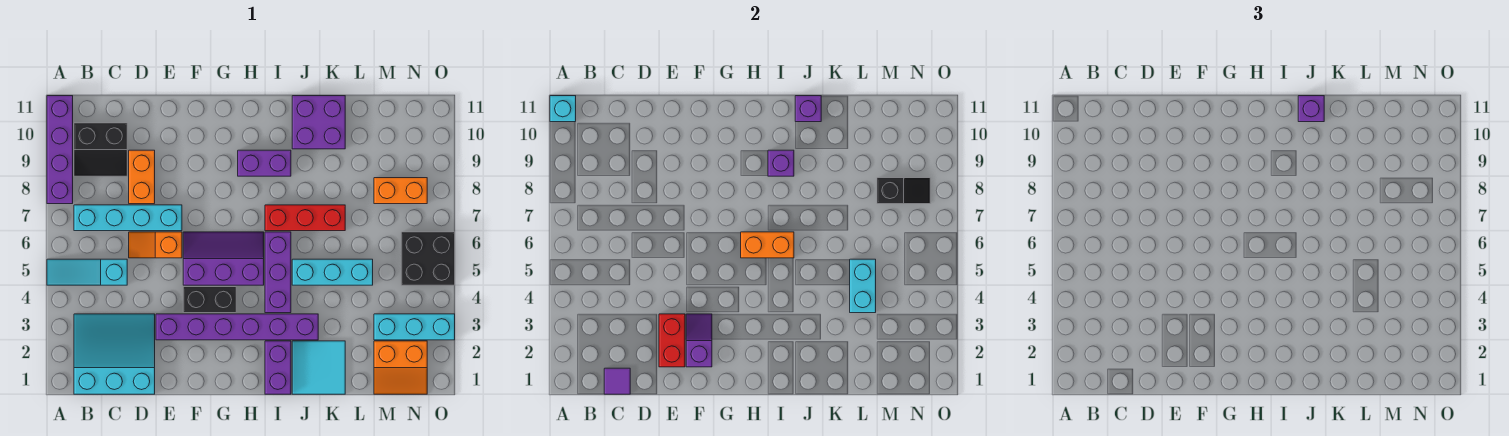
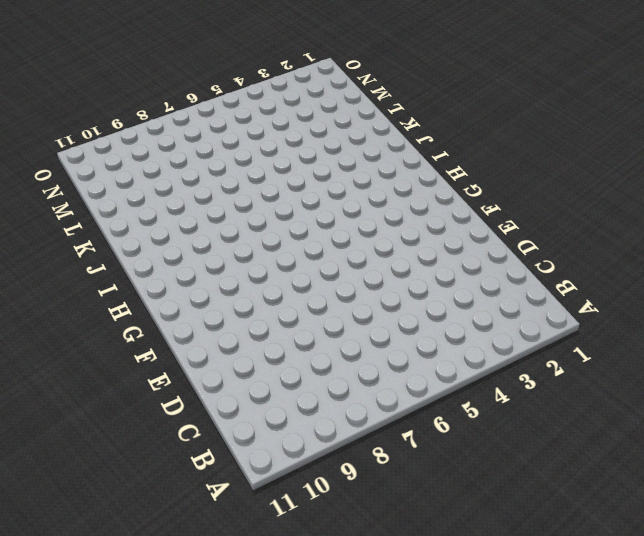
none -> cyan slope A5:C5 level 1 top C
none -> purple brick A8:A11 level 1
none -> cyan slope B1:D3 level 1 top 1
none -> cyan brick B7:E7 level 1

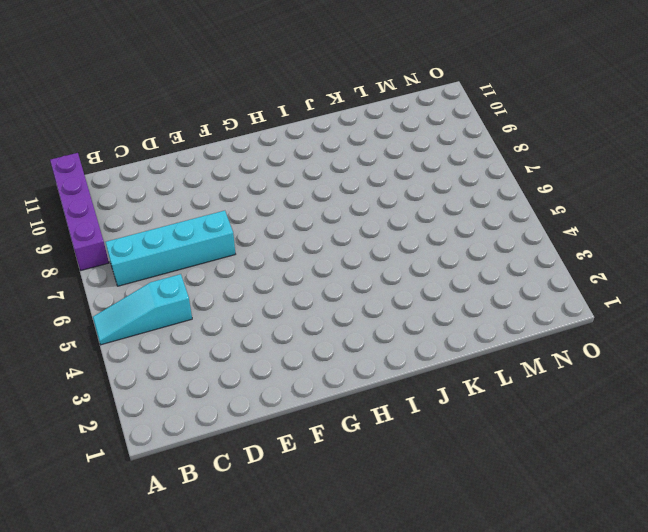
none -> cyan slope B1:D3 level 1 top 1
none -> black slope B9:C10 level 1 top 10
none -> orange slope D6:E6 level 1 top E
none -> orange brick D8:D9 level 1

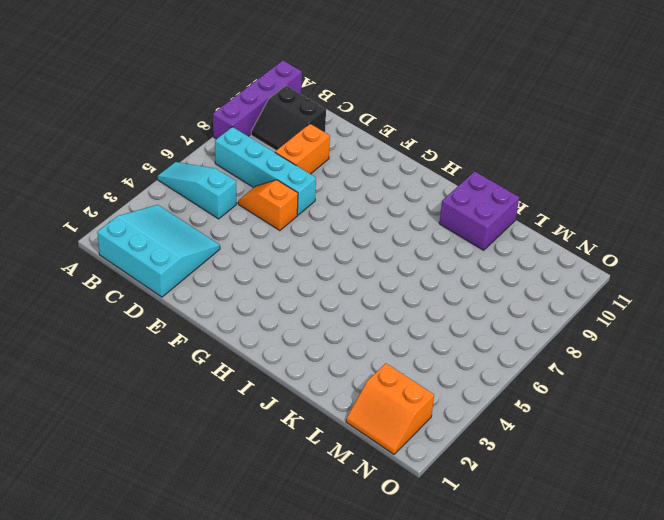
none -> purple brick E3:J3 level 1
none -> black brick F4:G4 level 1
none -> purple slope F5:H6 level 1 top 5
none -> purple brick H9:I9 level 1

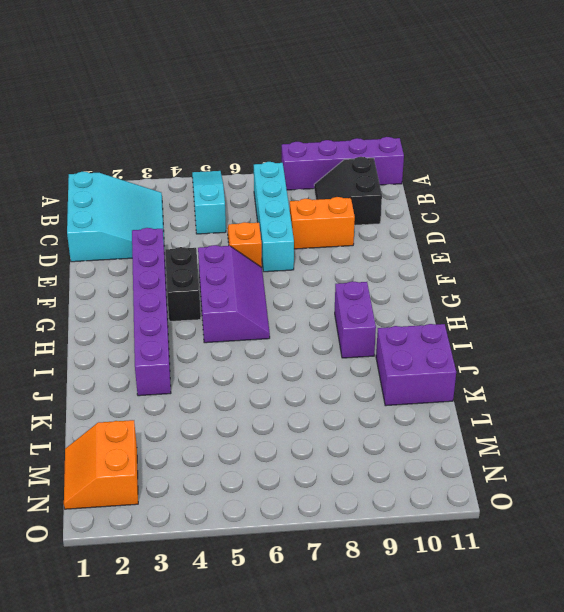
none -> purple brick I1:I2 level 1
none -> purple brick I4:I6 level 1
none -> red brick I7:K7 level 1
none -> cyan tile J1:K2 level 1

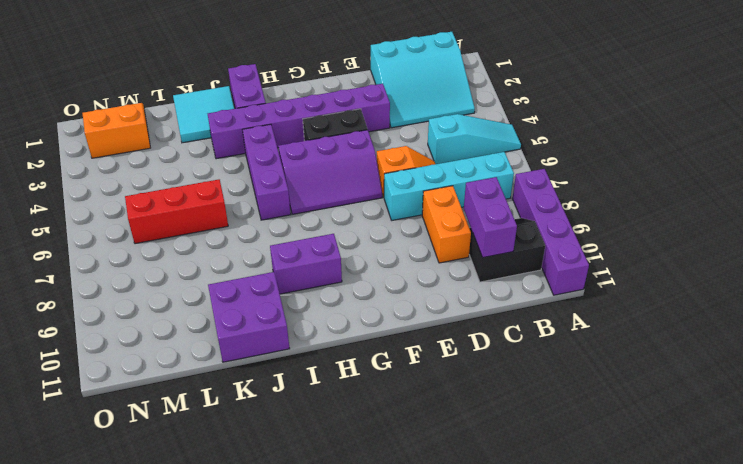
purple brick C9:C10 level 2 -> none
red brick K6:M6 level 1 -> red brick I7:K7 level 1
none -> cyan brick J5:L5 level 1
none -> cyan brick M3:O3 level 1
none -> orange brick M8:N8 level 1
none -> black brick N5:O6 level 1

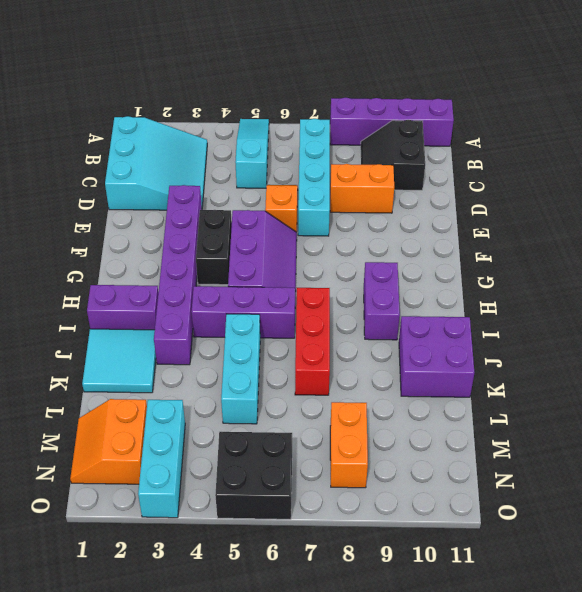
none -> cyan brick A11 level 2
none -> purple tile C1 level 2
none -> red brick E2:E3 level 2
none -> purple slope F2:F3 level 2 top 2

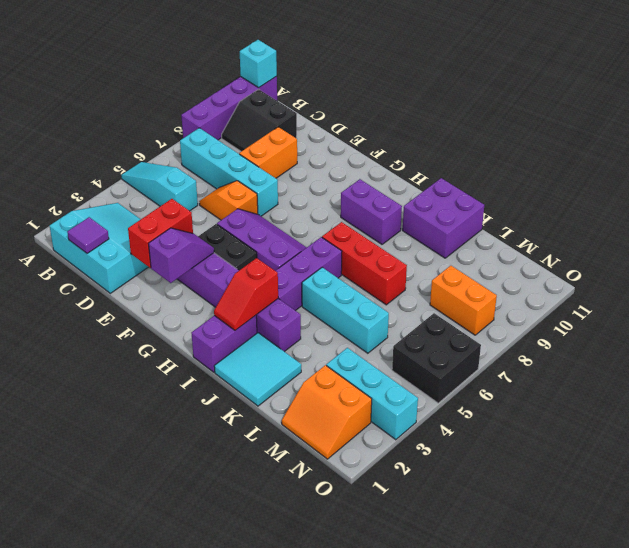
red slope I2:I3 level 2 top 3 -> none
none -> orange brick H6:I6 level 2
none -> purple brick I9 level 2
none -> purple brick J11 level 2
none -> cyan brick L4:L5 level 2

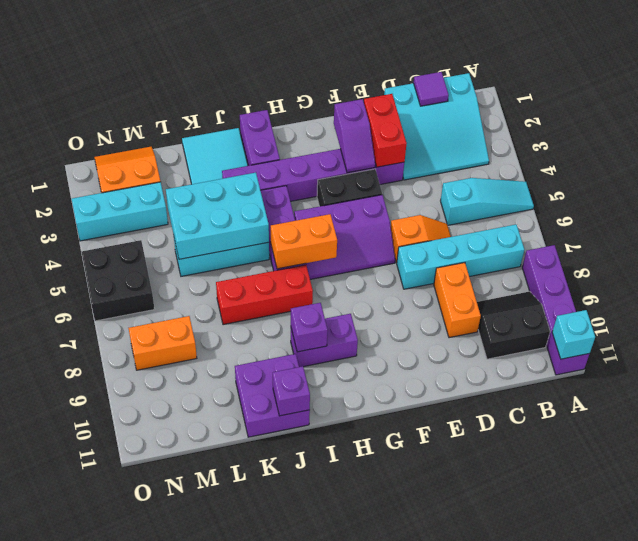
cyan brick J4:L5 level 2 -> cyan brick L4:L5 level 2
none -> black slope M8:N8 level 2 top M
none -> purple brick J11 level 3

